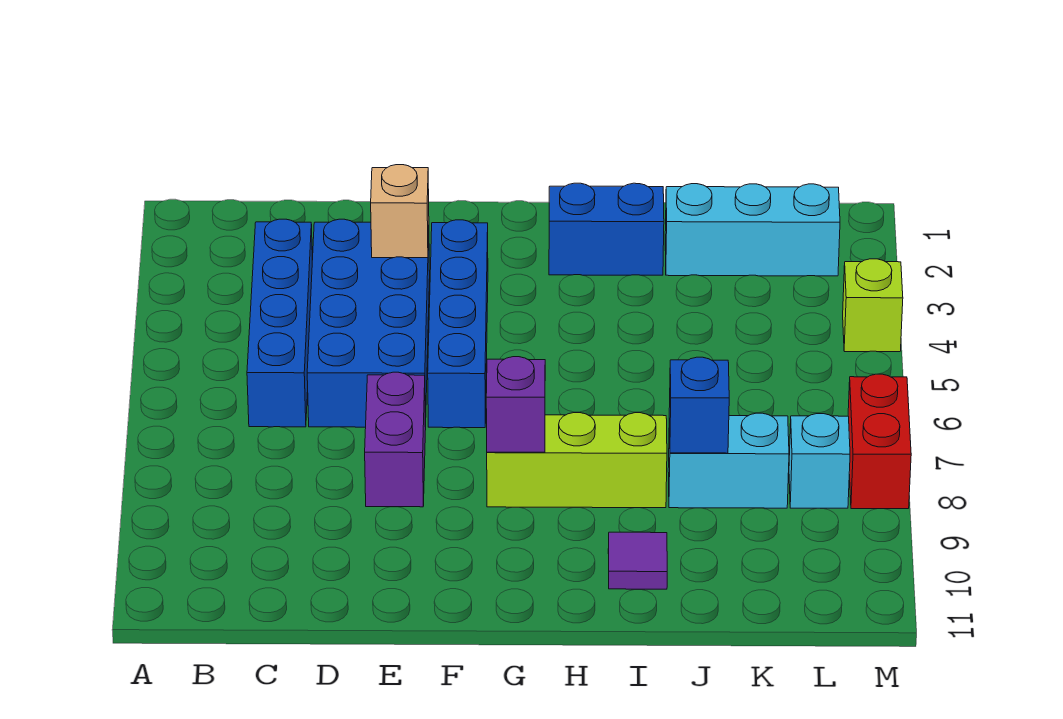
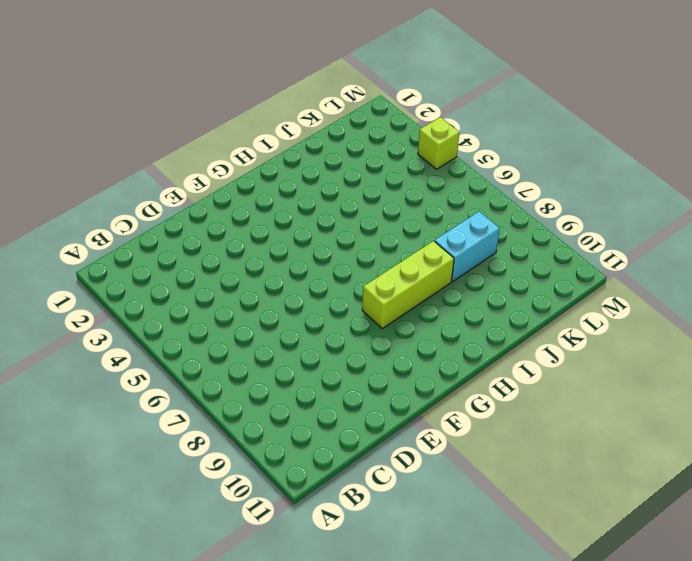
none -> blue brick C3:C6 level 1
none -> blue brick D3:E6 level 1
none -> purple brick E7:E8 level 1

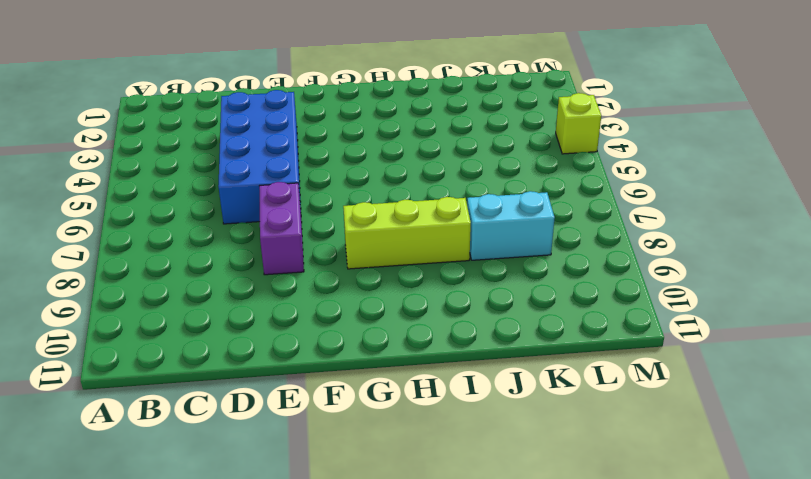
none -> blue brick C3:C6 level 1
none -> blue brick F3:F6 level 1
none -> blue brick H2:I2 level 1

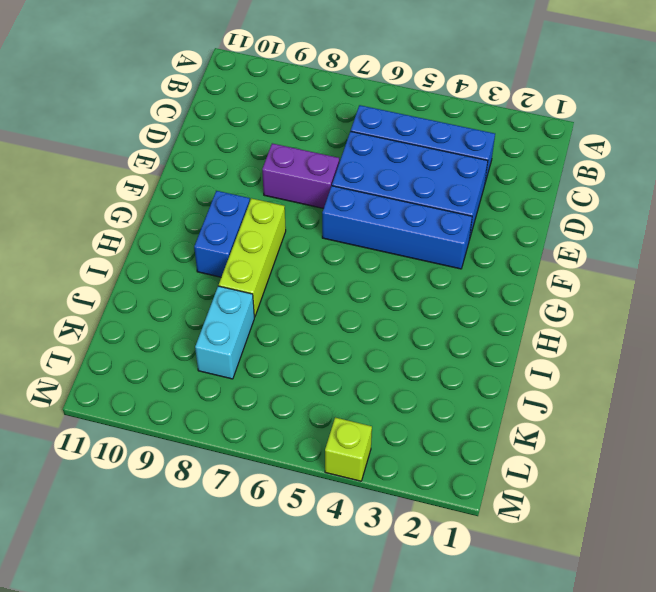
blue brick G9:H9 level 1 -> blue brick H2:I2 level 1
none -> purple tile I10 level 1
none -> cyan brick J2:L2 level 1
none -> cyan brick L8 level 1

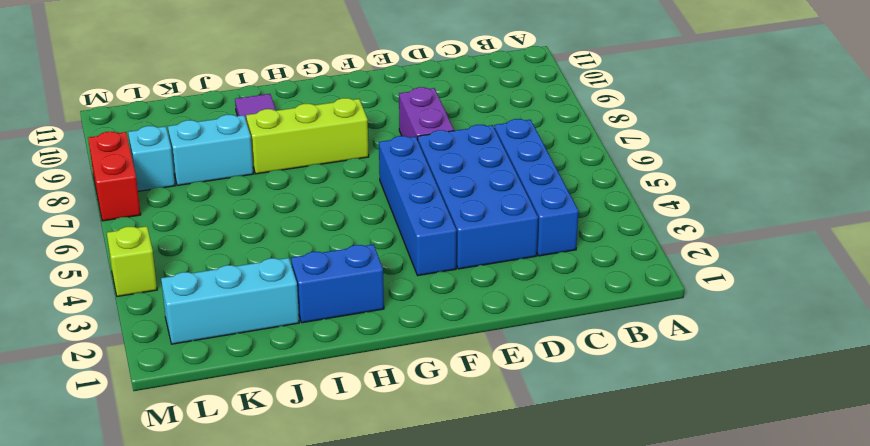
none -> tan brick E3 level 2
none -> purple brick G8 level 2
none -> blue brick J8 level 2

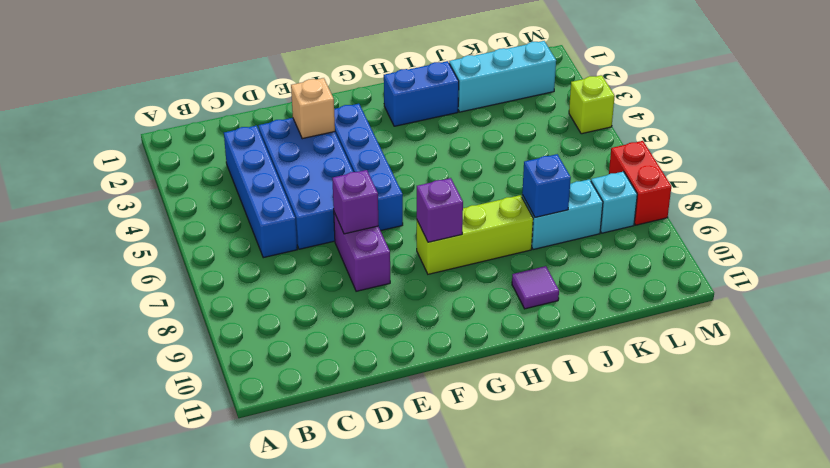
purple brick E7 level 2 -> none

